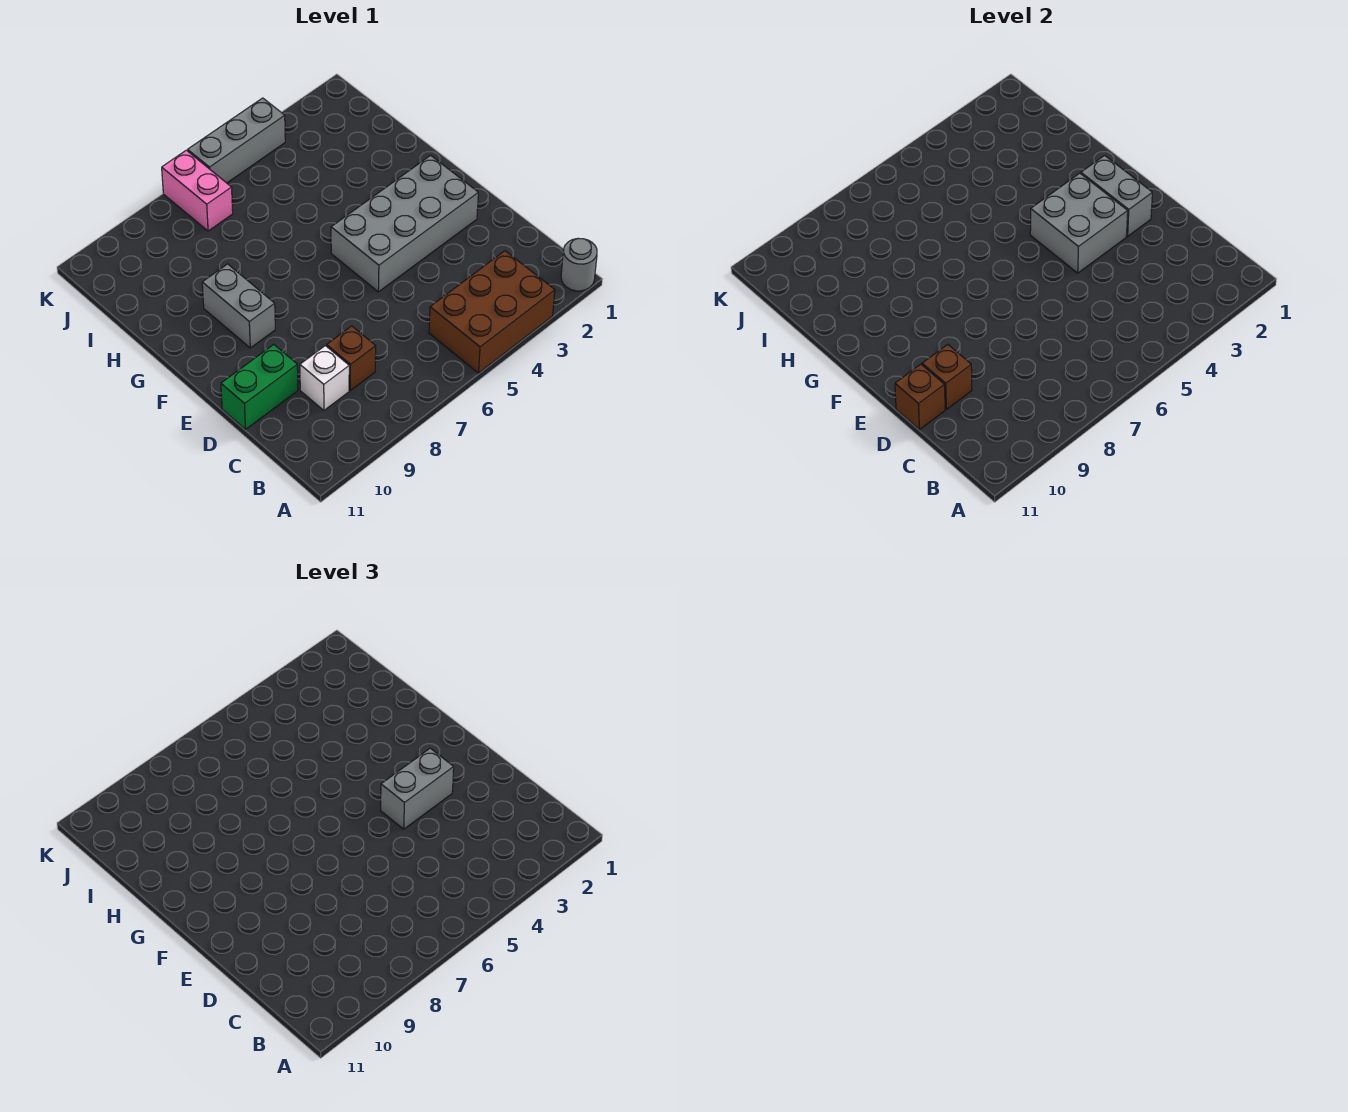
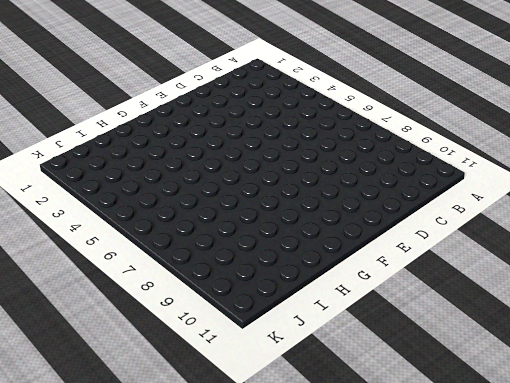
none -> grey round brick A1 level 1
none -> brown brick A3:B5 level 1
none -> brown brick C8 level 1

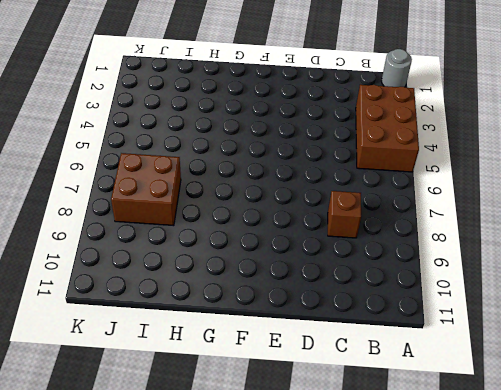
brown brick I7:J8 level 1 -> pink brick J7:K7 level 1
none -> white brick C9 level 1
none -> green brick D10:D11 level 1
none -> grey brick E2:F5 level 1

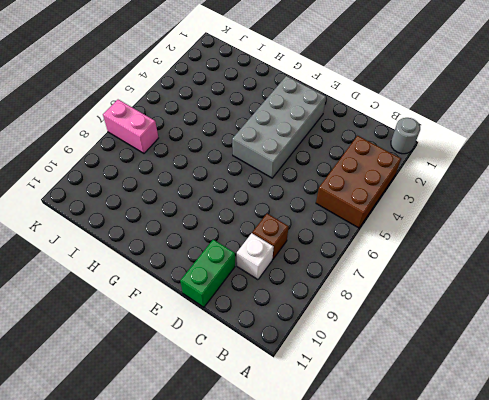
none -> grey brick F9:G9 level 1
none -> grey brick K4:K6 level 1
none -> brown brick D10 level 2

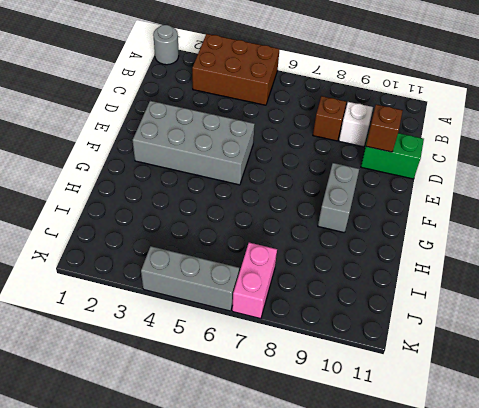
none -> brown brick D11 level 2
none -> grey brick E2:F2 level 2
none -> grey brick E3:F4 level 2

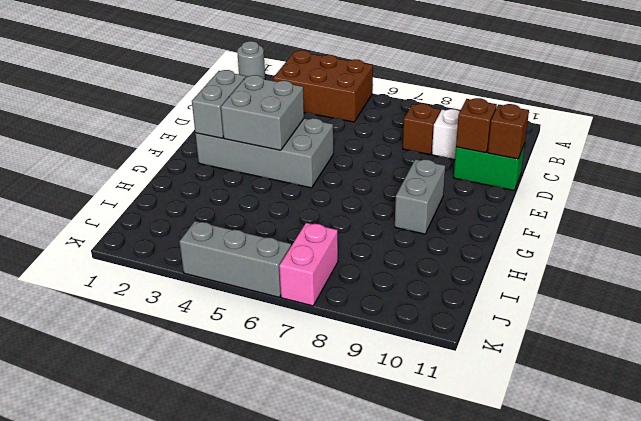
none -> grey brick E3:E4 level 3

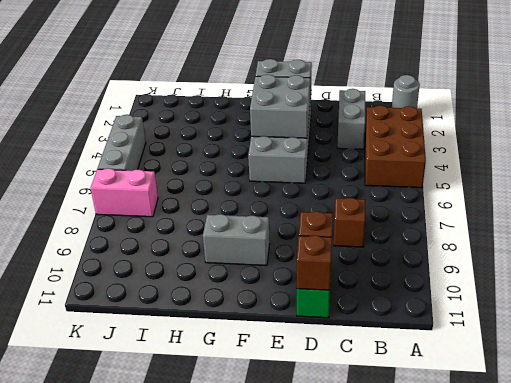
grey brick C2:C3 level 1 -> grey brick E3:E4 level 3
none -> white brick C9 level 1

